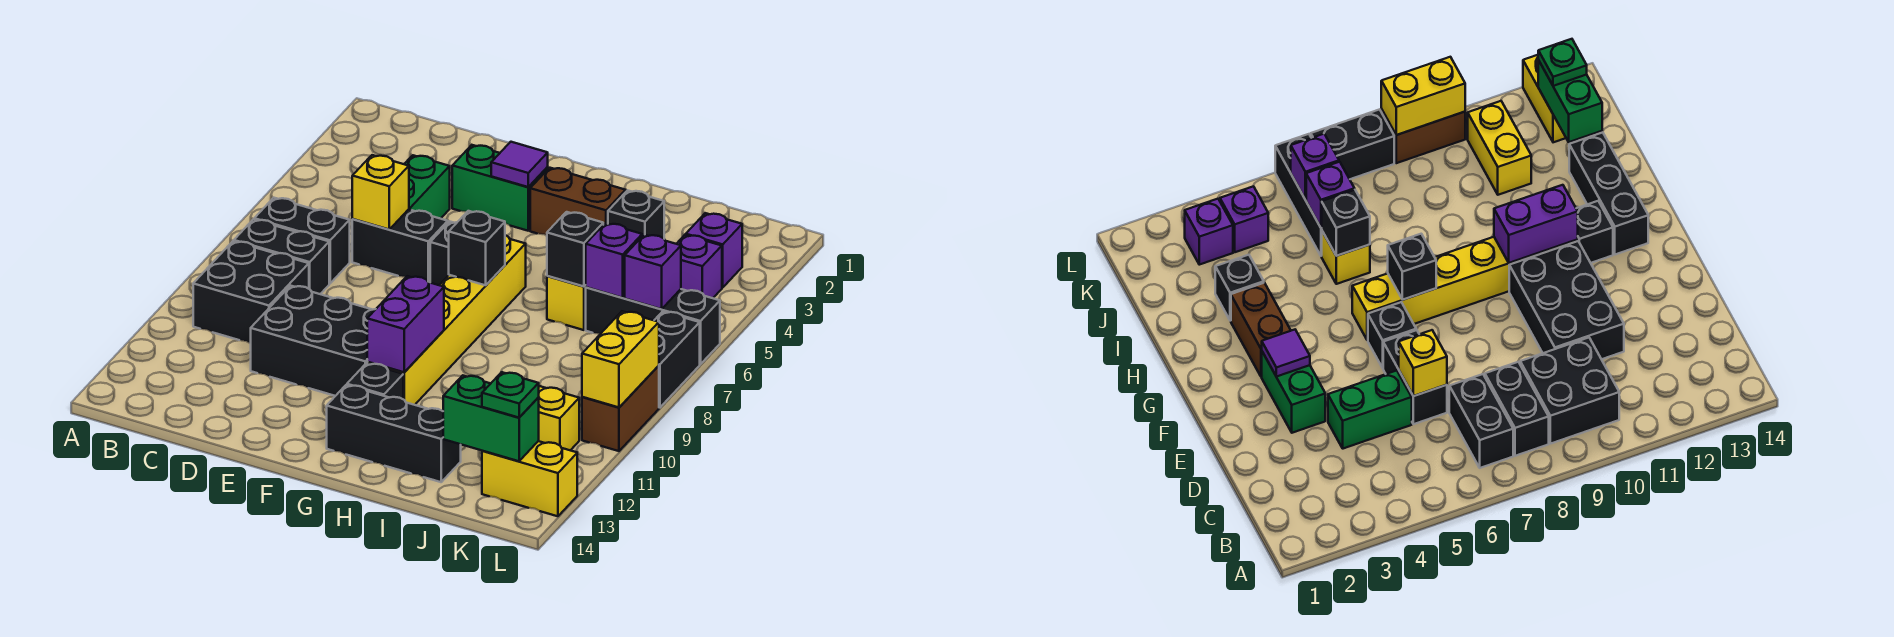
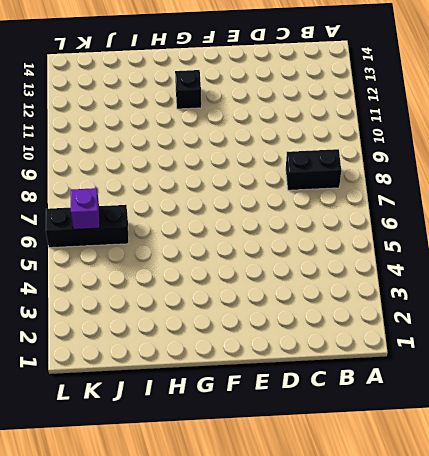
none -> black brick B7:C7 level 1
none -> black brick B9:C10 level 1
none -> green brick D4:D5 level 1
none -> black brick D6:E6 level 1

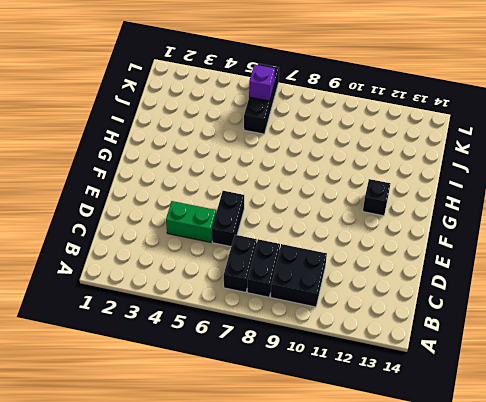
none -> black brick D10:F11 level 1
none -> green brick E3:F3 level 1
none -> black brick F6 level 1
none -> brown brick G3:H3 level 1

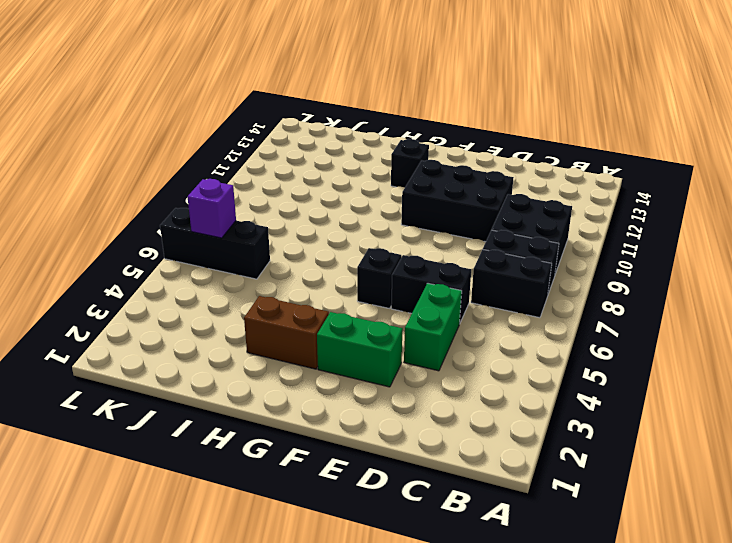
none -> yellow brick G6:G11 level 1
none -> black brick G13:I13 level 1
none -> black brick I3 level 1
none -> yellow brick I6 level 1

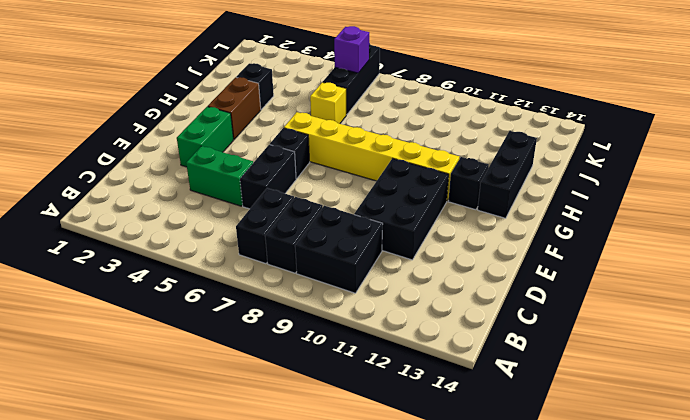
none -> yellow brick J11:K11 level 1
none -> purple brick K3 level 1
none -> purple brick K4 level 1
none -> yellow brick K13:L13 level 1

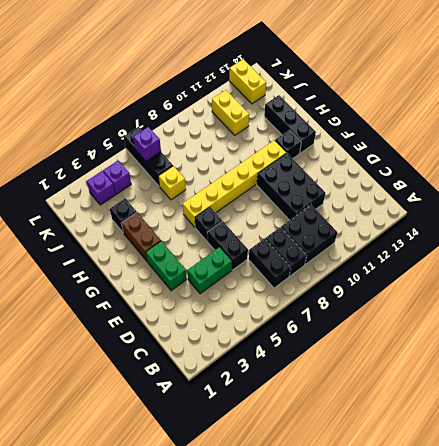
none -> black brick L7:L8 level 1
none -> brown brick L9:L10 level 1
none -> yellow brick D6 level 2
none -> purple tile F3 level 2

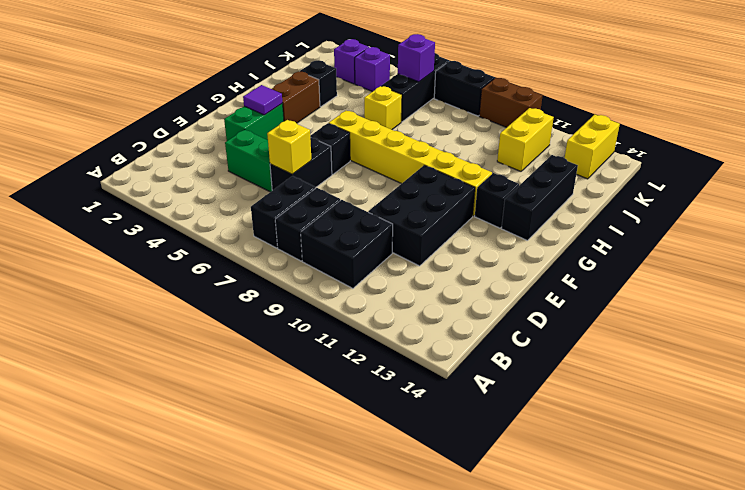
none -> black brick G7 level 2
none -> purple brick G10:G11 level 2
none -> black brick I6 level 2
none -> purple brick J6 level 2

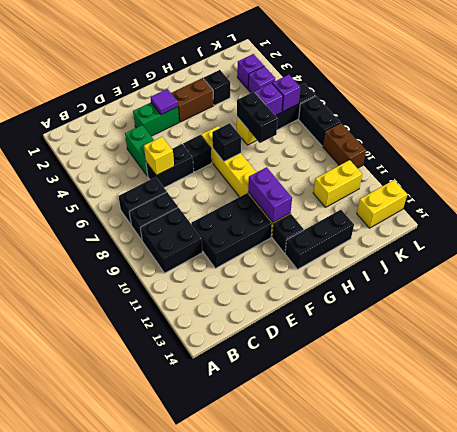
black brick I6:I7 level 2 -> black brick I6 level 2
none -> green brick J13:K13 level 2
none -> yellow brick L9:L10 level 2
none -> green plate K13 level 3

